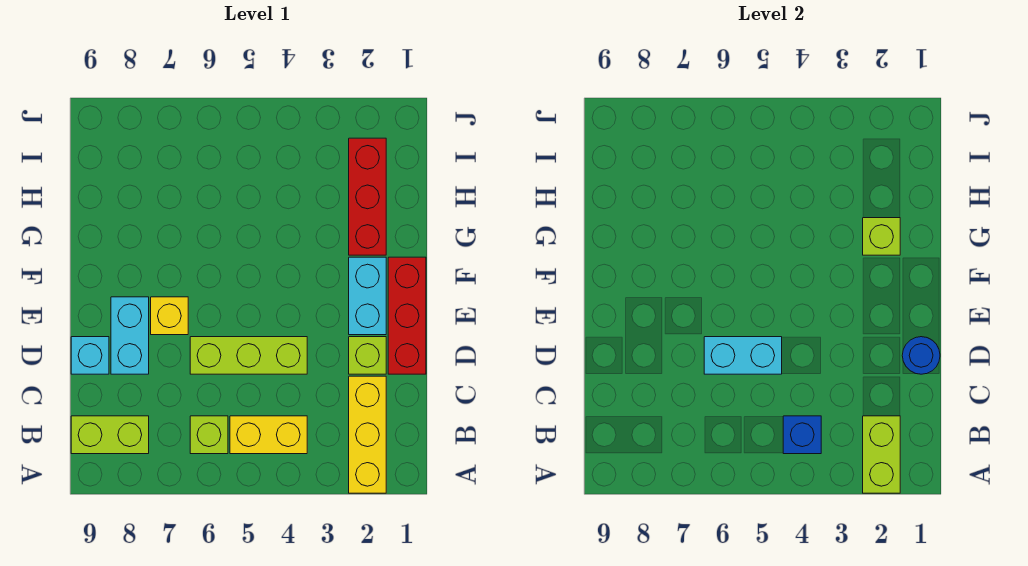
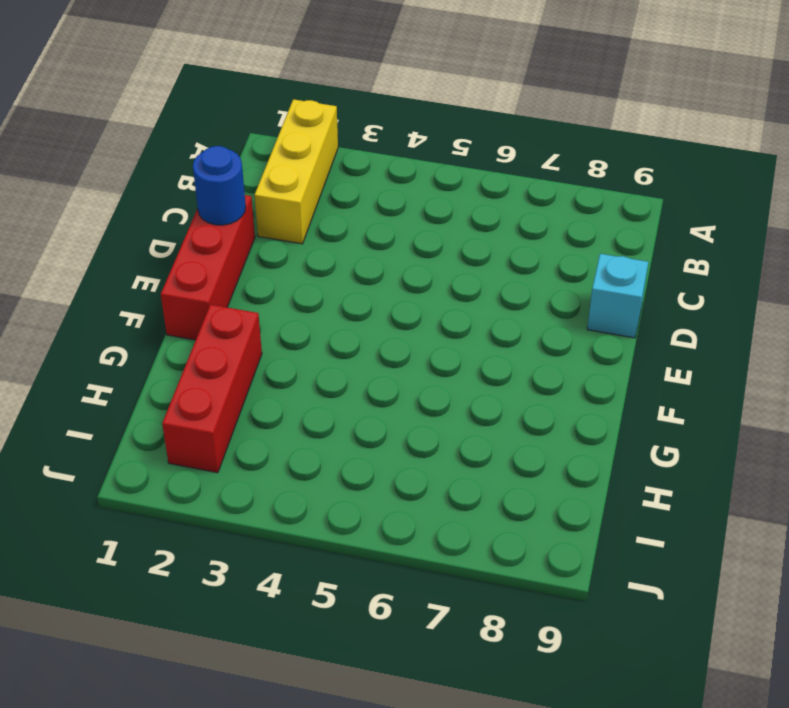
none -> yellow brick B4:B5 level 1
none -> lime brick B6 level 1
none -> lime brick B8:B9 level 1

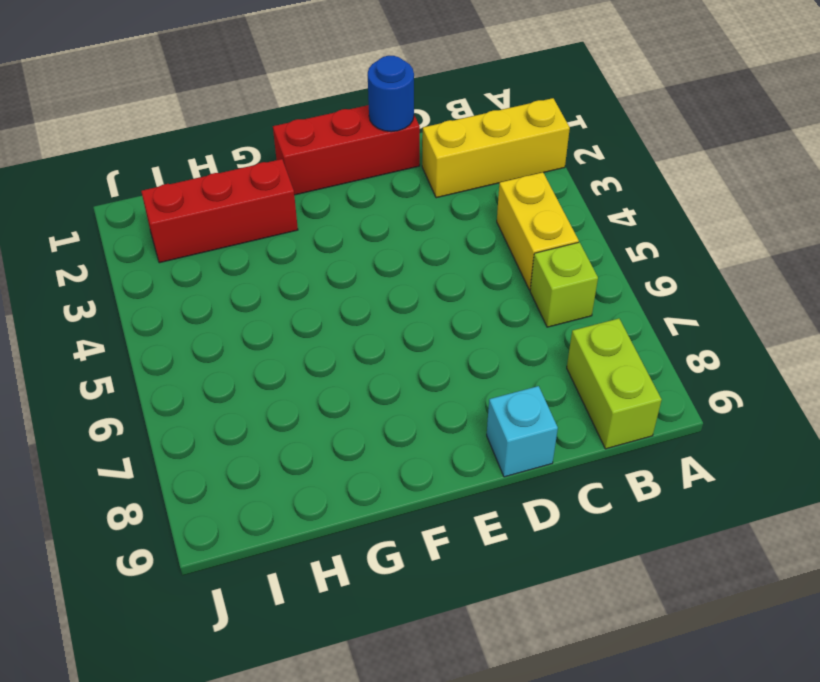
none -> lime brick D2 level 1
none -> lime brick D4:D6 level 1
none -> cyan brick D8:E8 level 1

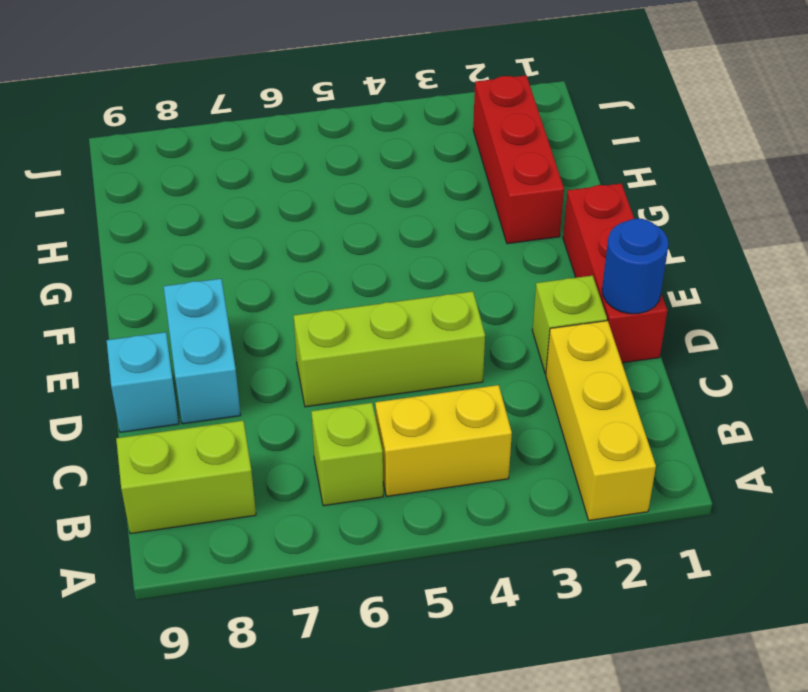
none -> cyan brick E2:F2 level 1
none -> yellow brick E7 level 1
none -> lime brick A2:B2 level 2

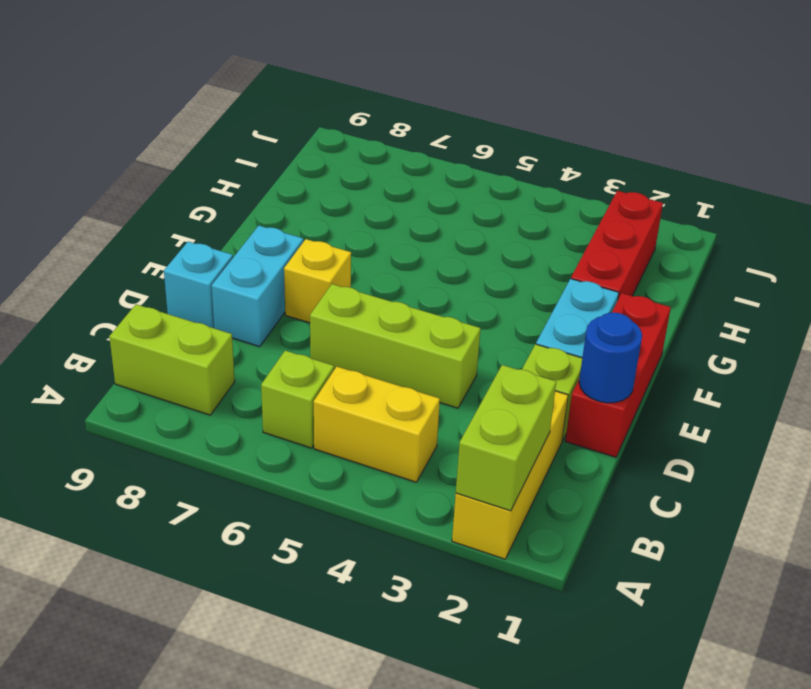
none -> blue brick B4 level 2
none -> cyan brick D5:D6 level 2
none -> lime brick G2 level 2

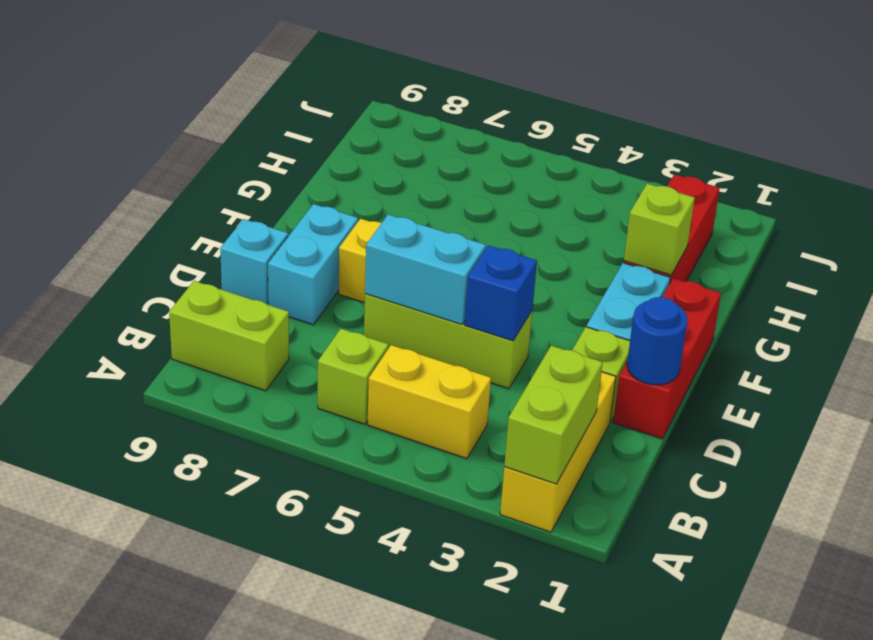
blue brick D4 level 2 -> blue brick B4 level 2

